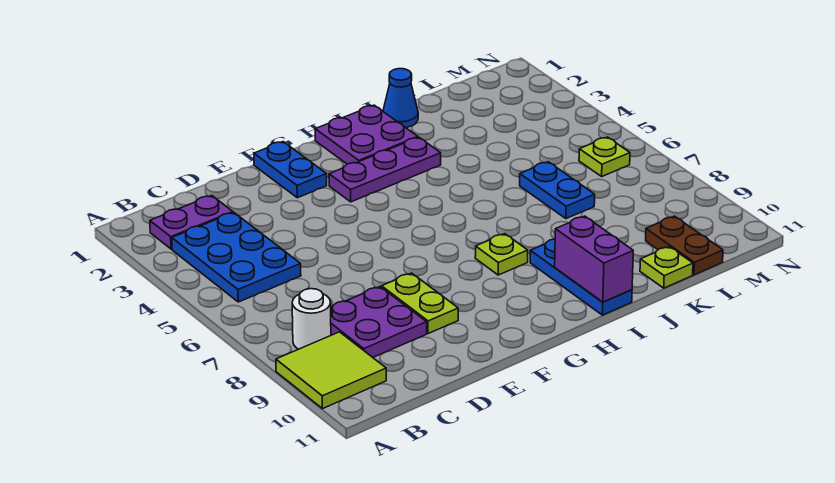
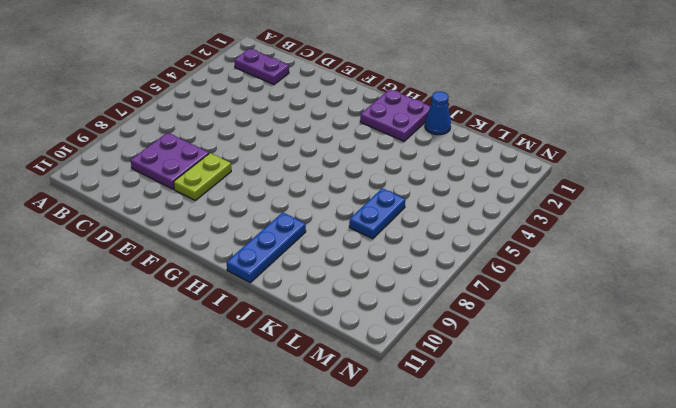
none -> lime tile A9:B10 level 1
none -> blue plate B3:C5 level 1
none -> white round brick B8 level 1

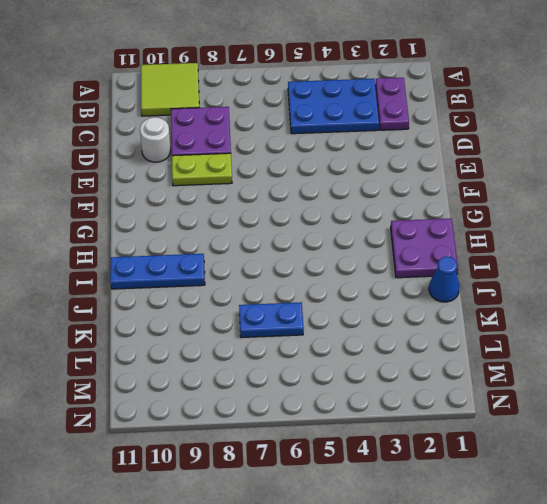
white round brick D10 level 1 -> white round brick B8 level 1
none -> blue plate F1:F2 level 1
none -> purple plate G3:I3 level 1
none -> lime plate H8 level 1

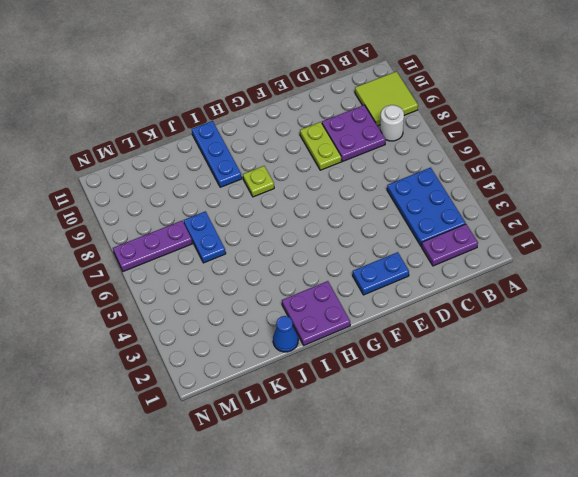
blue plate E2:F2 level 1 -> blue plate F1:F2 level 1
purple plate L7:N7 level 1 -> purple plate G3:I3 level 1
none -> lime plate K11 level 1
none -> brown plate L10:L11 level 1
none -> lime plate M6 level 1

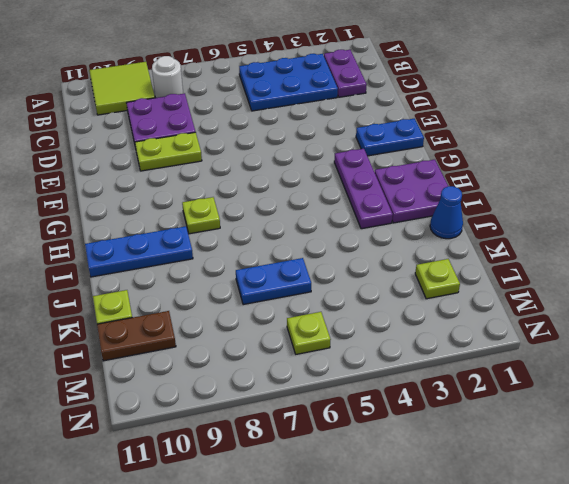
lime plate L2 level 1 -> none
none -> purple brick I10:I11 level 2

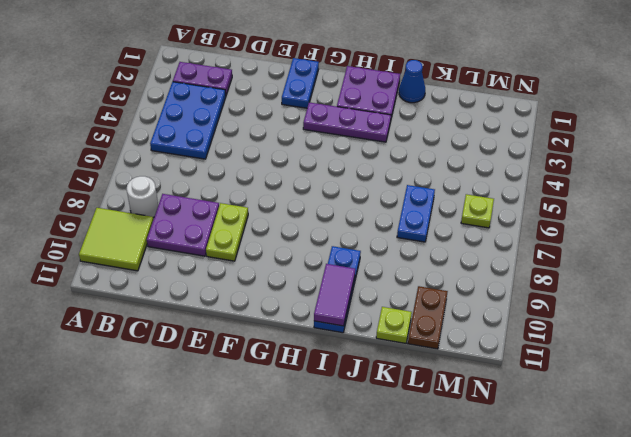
purple tile I10:I11 level 2 -> purple brick I10:I11 level 2
none -> lime plate H8 level 1

